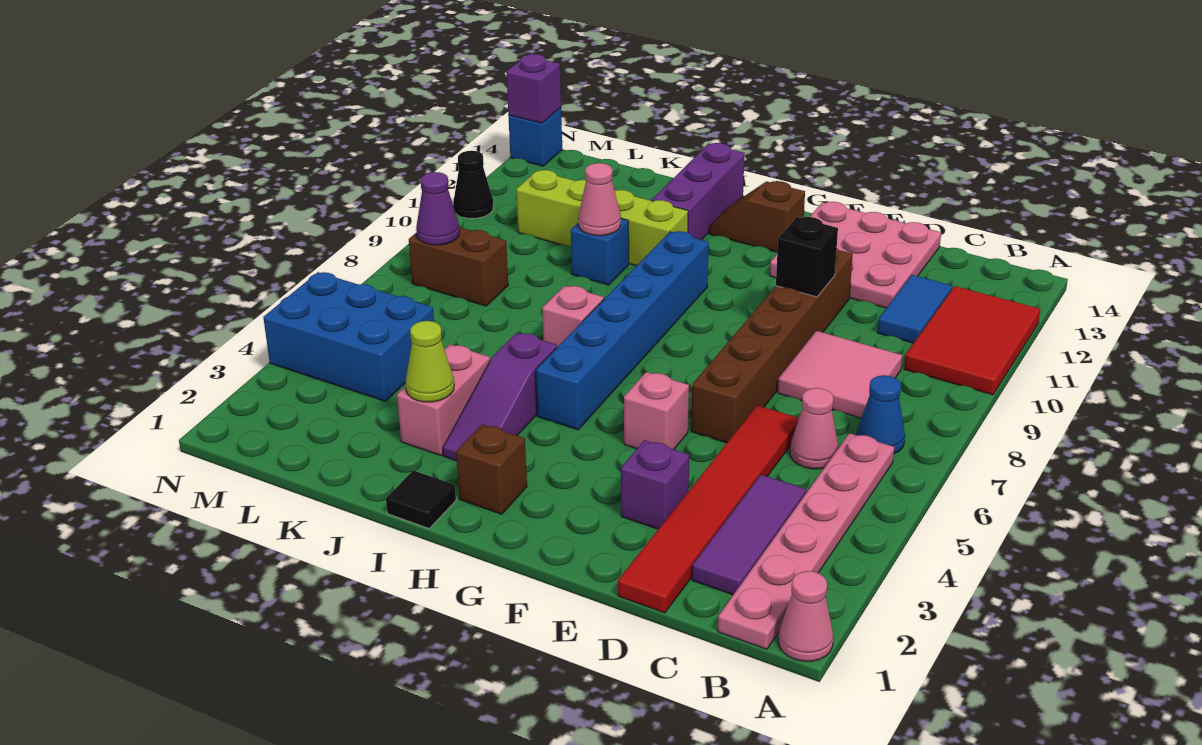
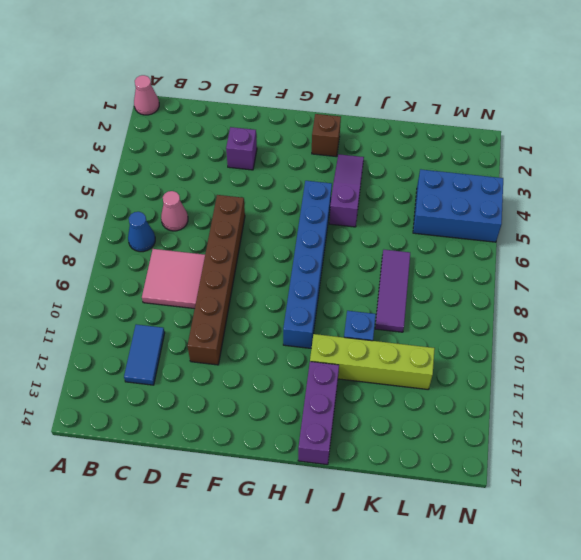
purple tile K7:K9 level 1 -> purple tile C2:C4 level 1
none -> red tile A10:B12 level 1
none -> pink plate B1:B6 level 1
none -> red tile D1:D6 level 1
none -> pink plate D12:F14 level 1

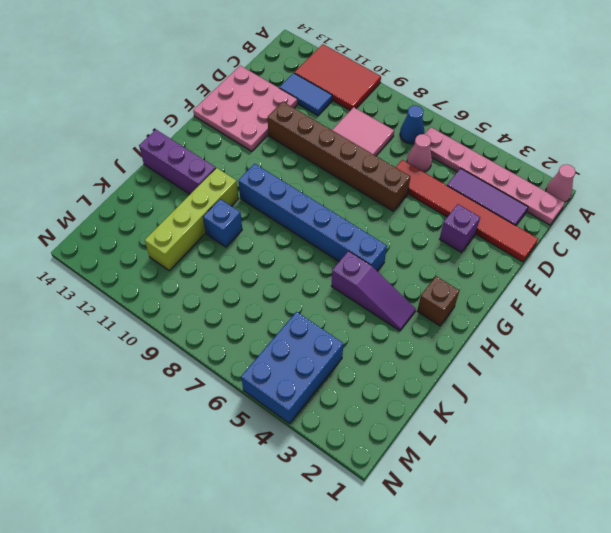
none -> pink brick F5 level 1
none -> brown slope G13:H13 level 1 top G
none -> black tile I1 level 1
none -> pink brick I7 level 1

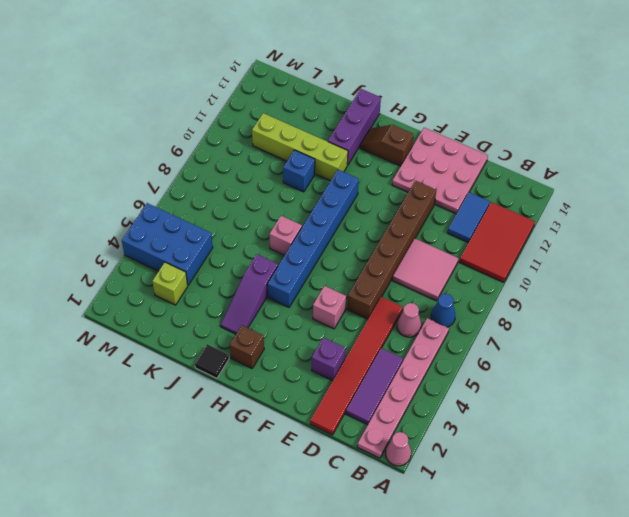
lime brick L3 level 1 -> none
none -> pink brick J3:J4 level 1
none -> brown brick L8:M8 level 1
none -> black cone N11 level 1
none -> blue brick N14 level 1

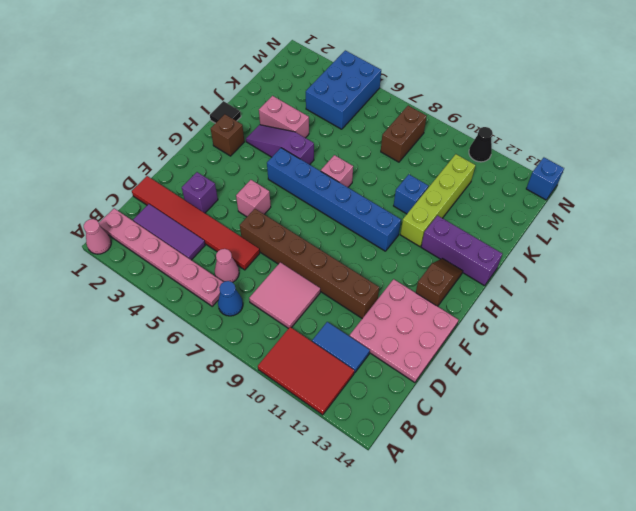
none -> black brick E10 level 2
none -> lime cone J3 level 2
none -> pink cone J10 level 2
none -> purple cone M8 level 2

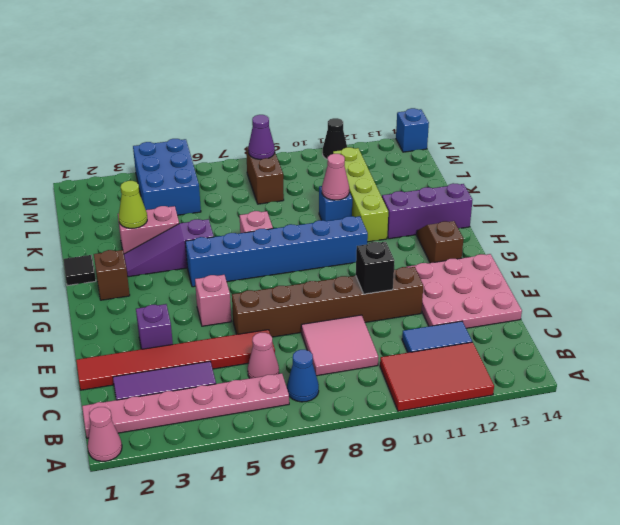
none -> purple brick N14 level 2

